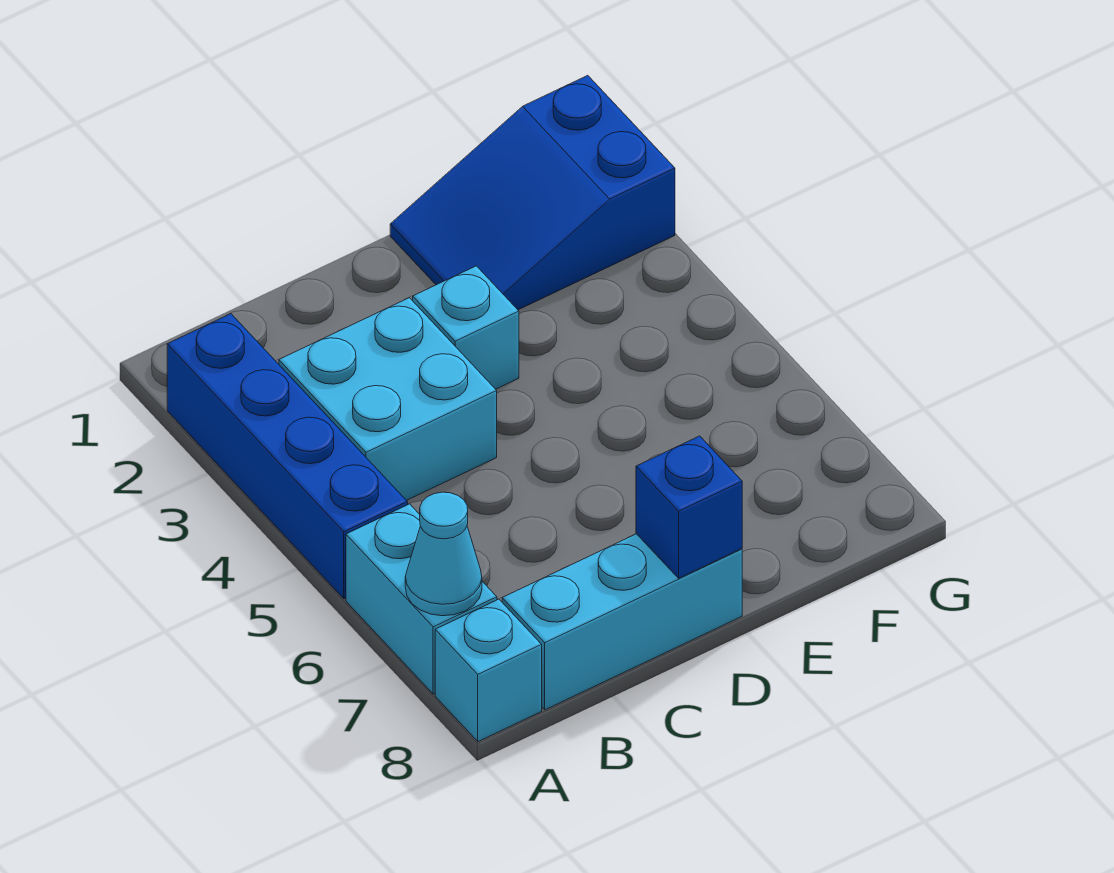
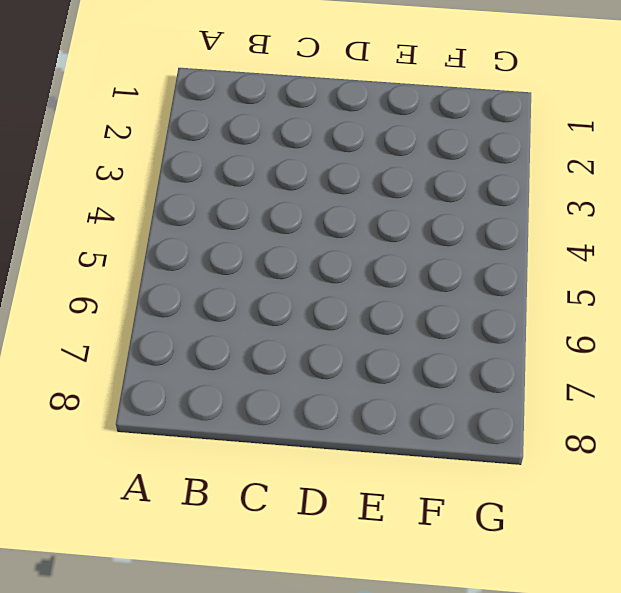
none -> blue brick A2:A5 level 1
none -> cyan brick A6:A7 level 1

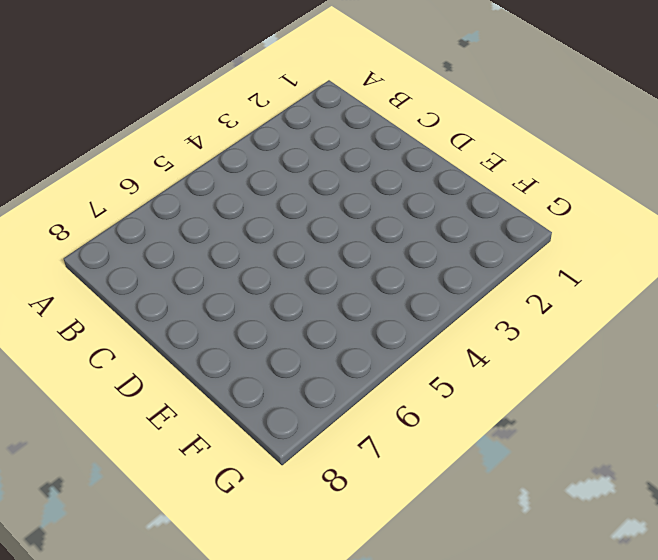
none -> blue brick A2:A5 level 1
none -> cyan brick A6:A7 level 1

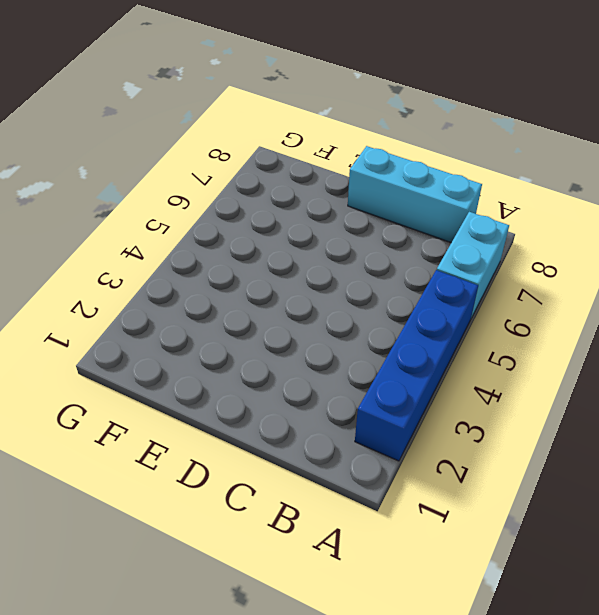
none -> cyan brick A8 level 1
none -> cyan brick B3:C4 level 1

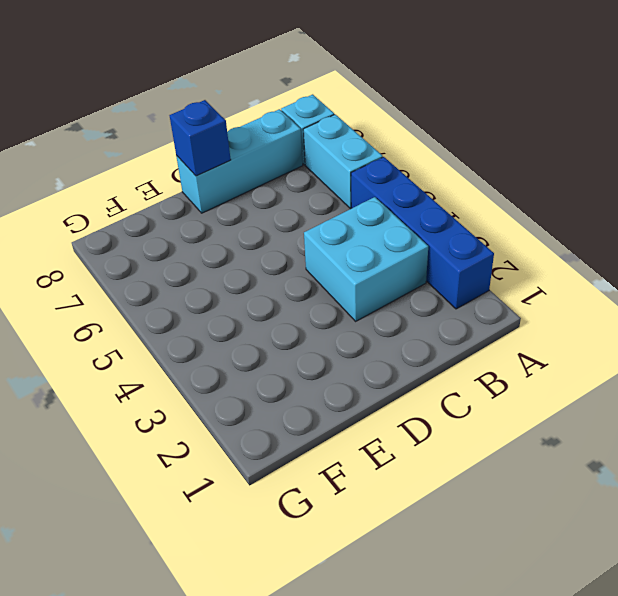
none -> cyan brick D3 level 1
none -> blue slope E1:G2 level 1 top G

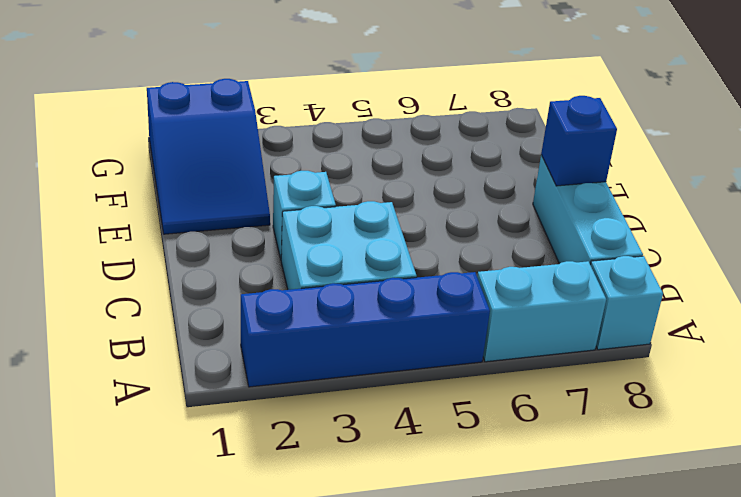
none -> cyan cone A7 level 2

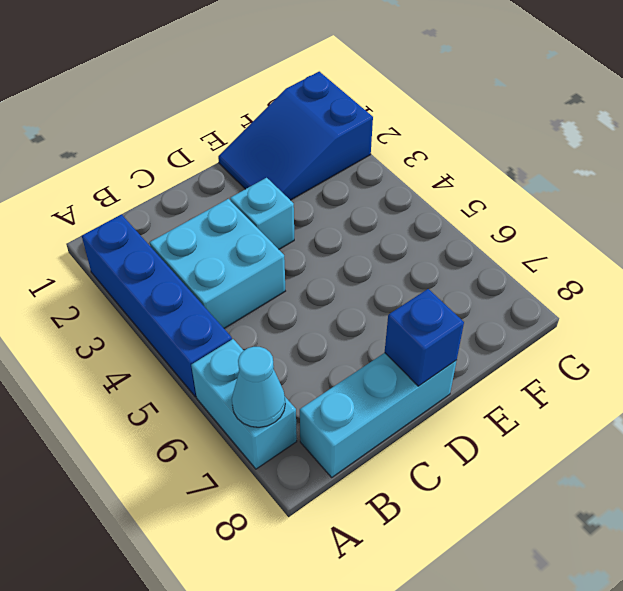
none -> cyan brick A8 level 1

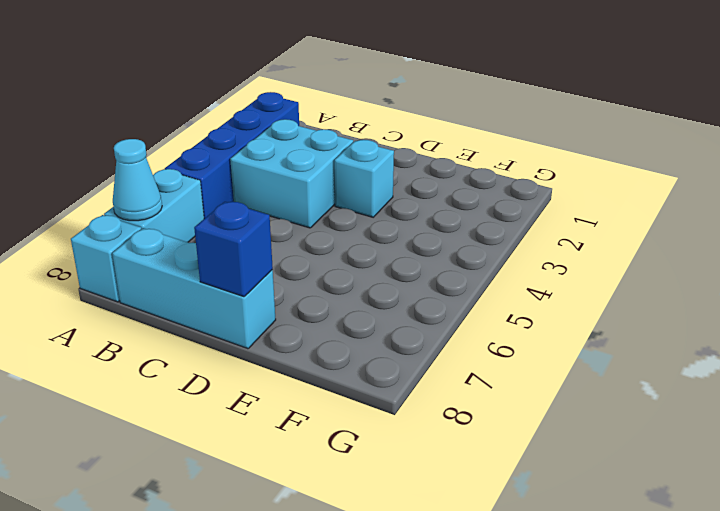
none -> blue slope E1:G2 level 1 top G

